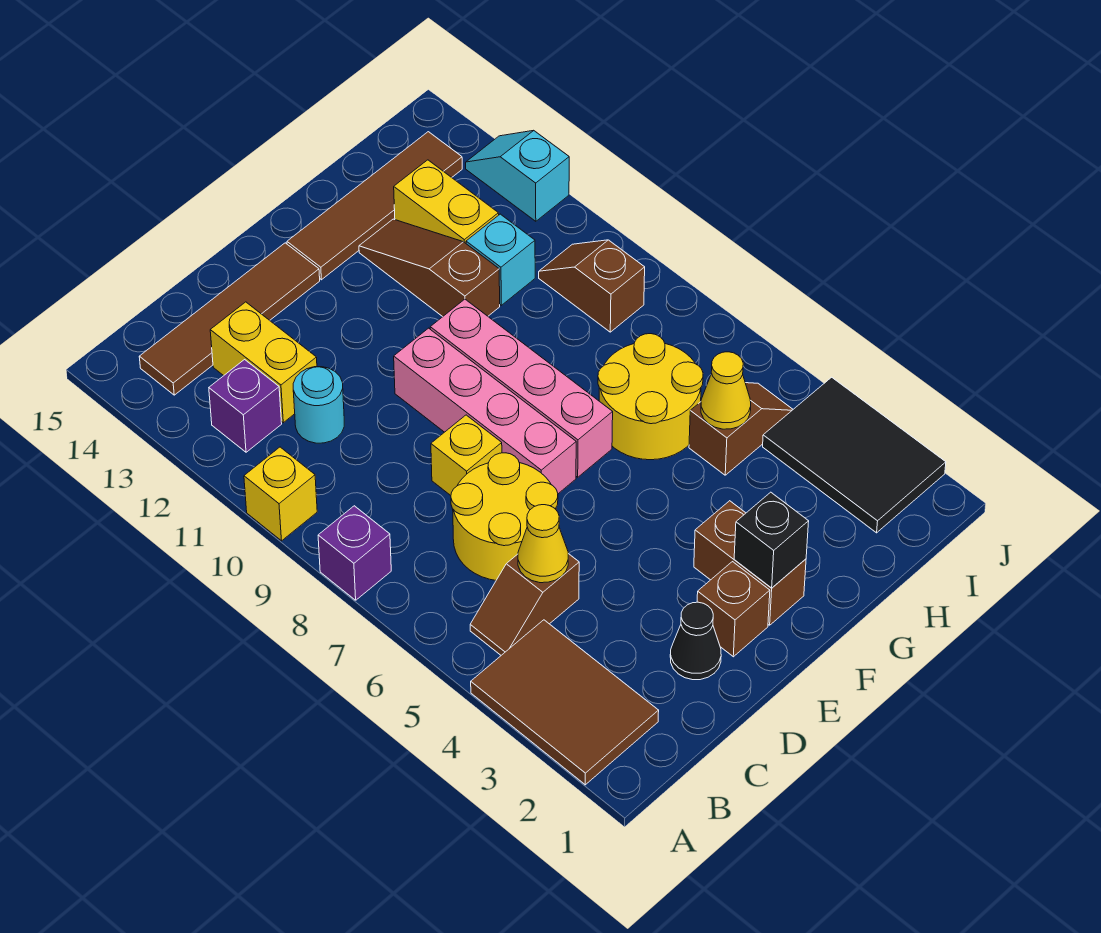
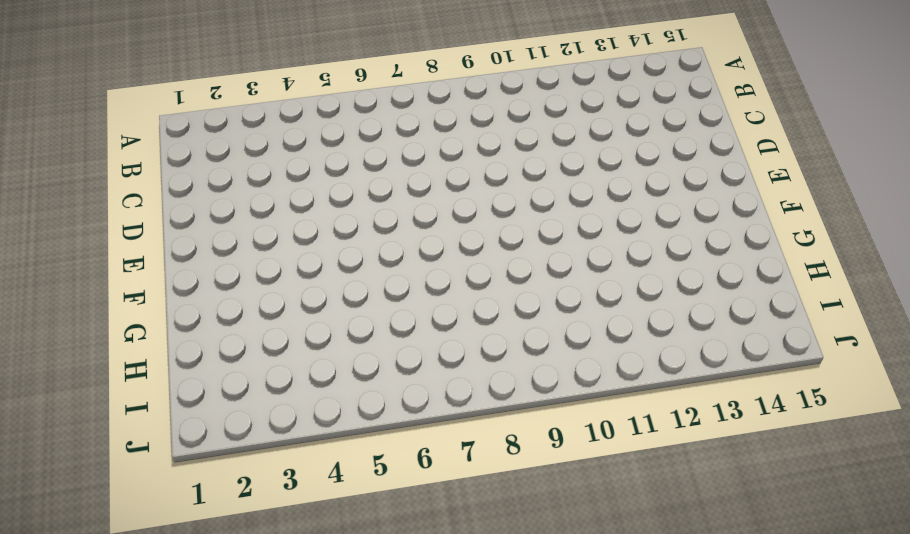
none -> brown tile A2:B4 level 1
none -> purple brick A8 level 1
none -> yellow brick A10 level 1

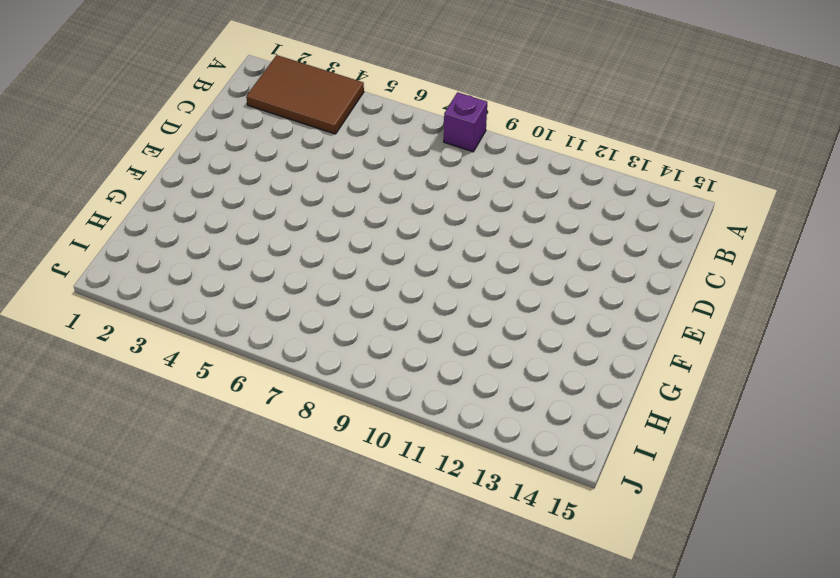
none -> yellow brick A10 level 1
none -> brown slope B5:C5 level 1 top C
none -> purple brick B12 level 1

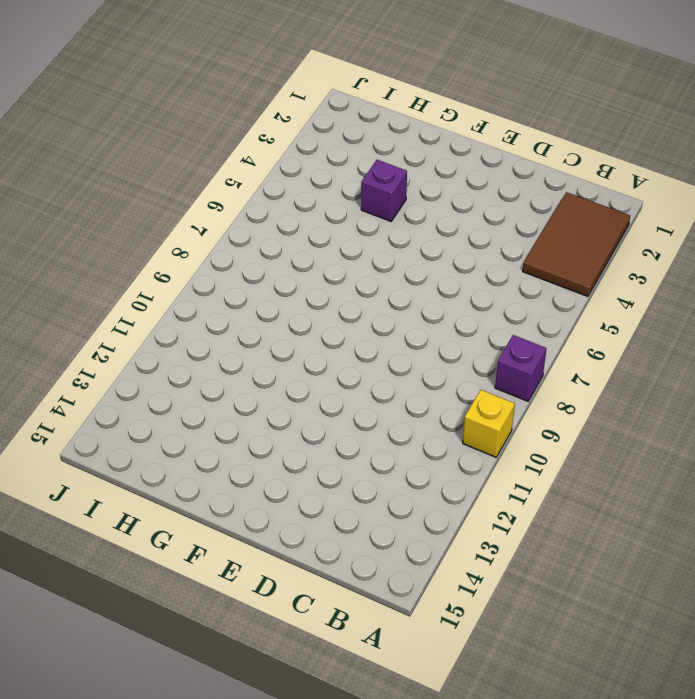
purple brick G4 level 1 -> purple brick B12 level 1
none -> brown slope B5:C5 level 1 top C
none -> brown tile B14:E14 level 1
none -> yellow round brick C6:D7 level 1

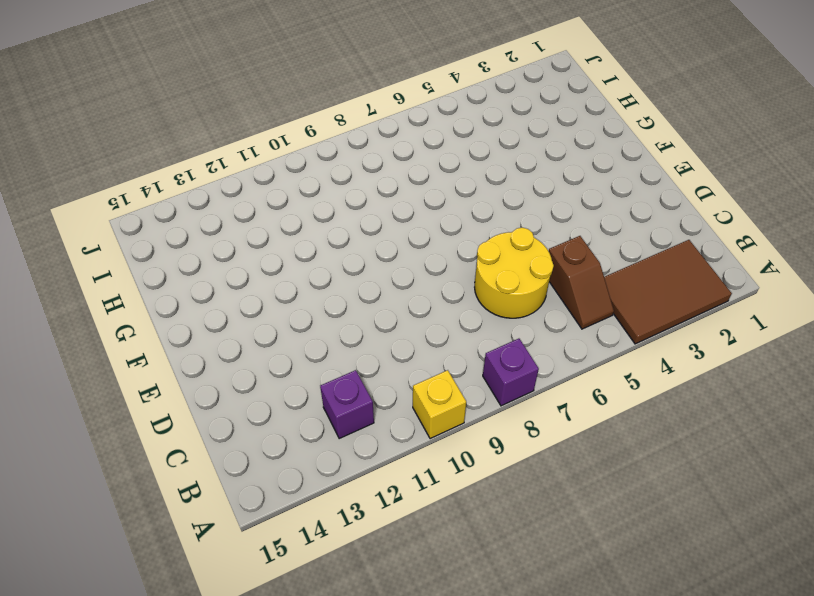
none -> brown tile B14:E14 level 1
none -> cyan round brick C11 level 1
none -> yellow brick C12:C13 level 1

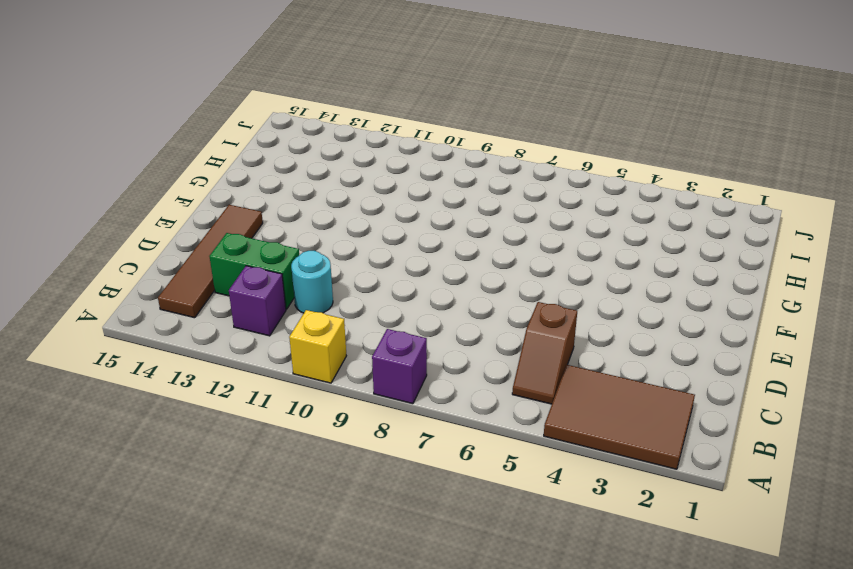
green brick C12:C13 level 1 -> yellow brick C12:C13 level 1
none -> yellow round brick C6:D7 level 1
none -> black cone D2 level 1
none -> yellow brick D8 level 1

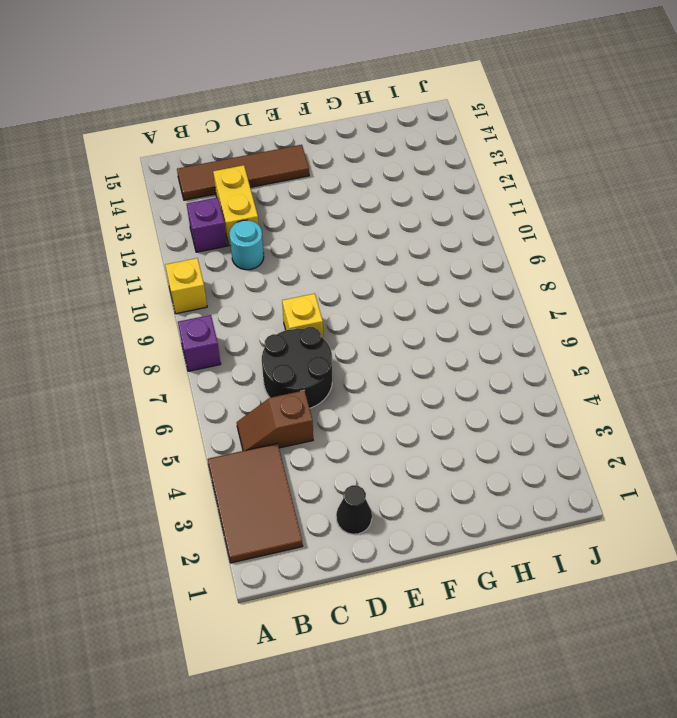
black round brick C6:D7 level 1 -> yellow round brick C6:D7 level 1
none -> brown brick E2 level 1
none -> pink brick E7:E10 level 1
none -> brown brick F2:F3 level 1

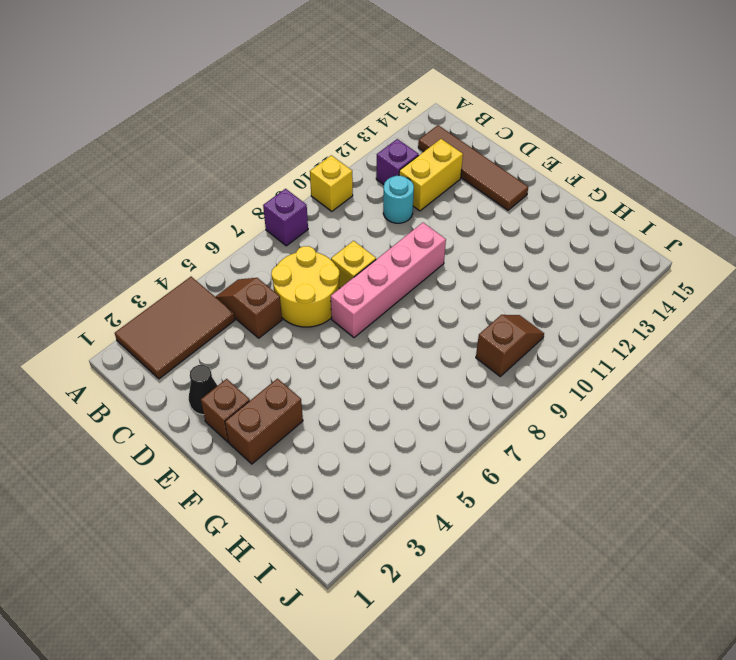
none -> pink brick F7:F10 level 1
none -> brown tile F14:I14 level 1
none -> yellow round brick G6:H7 level 1

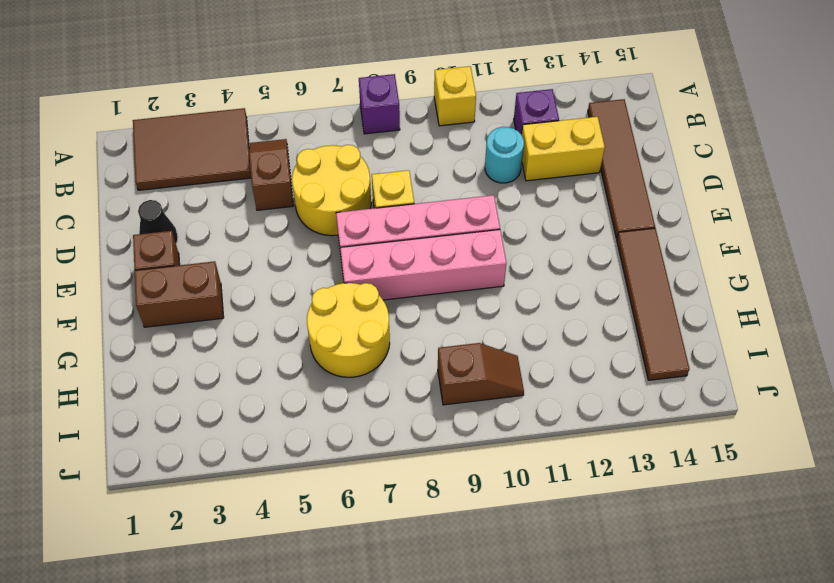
none -> brown slope G11:G13 level 1 top 11
none -> brown slope H5:I5 level 1 top H
none -> cyan brick H11 level 1

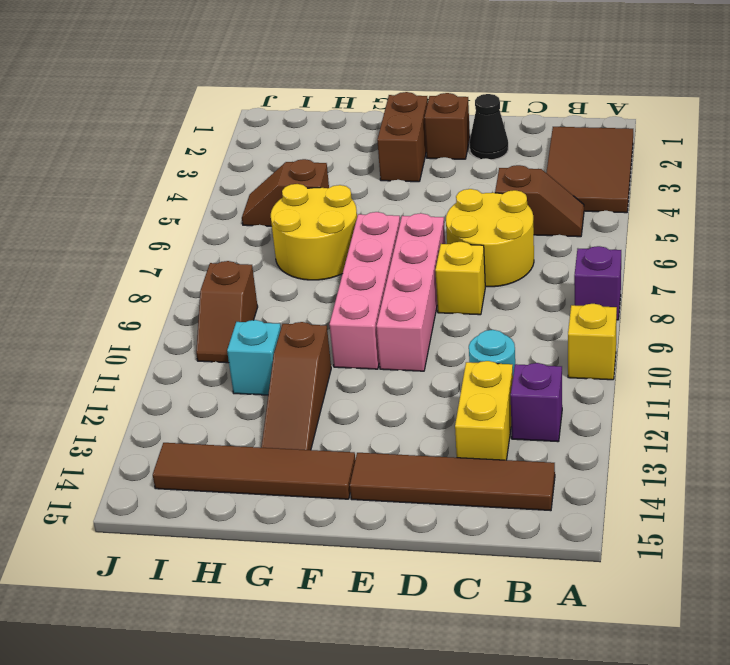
none -> yellow brick H12:H13 level 1
none -> black tile I2:J4 level 1
none -> cyan slope J12:J13 level 1 top 12

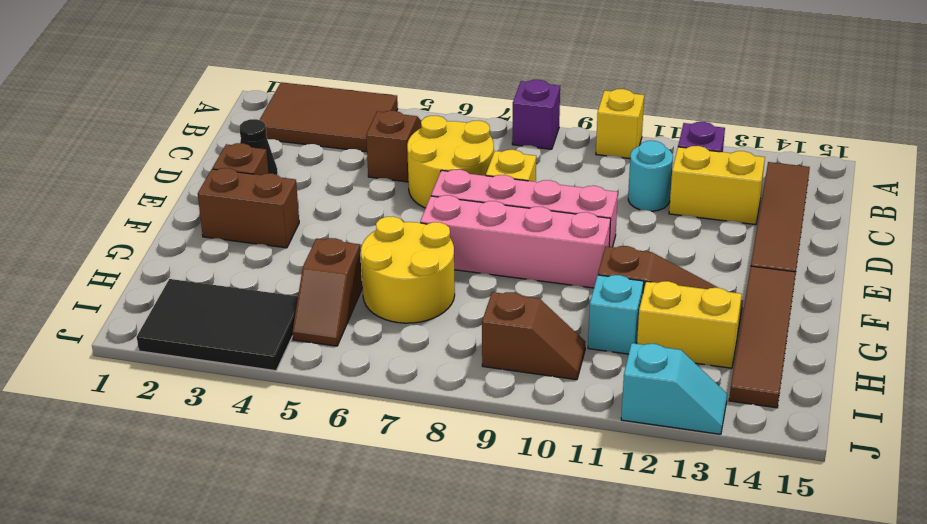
none -> yellow cone C5 level 2
none -> black brick F2 level 2
none -> yellow cone H5 level 2

